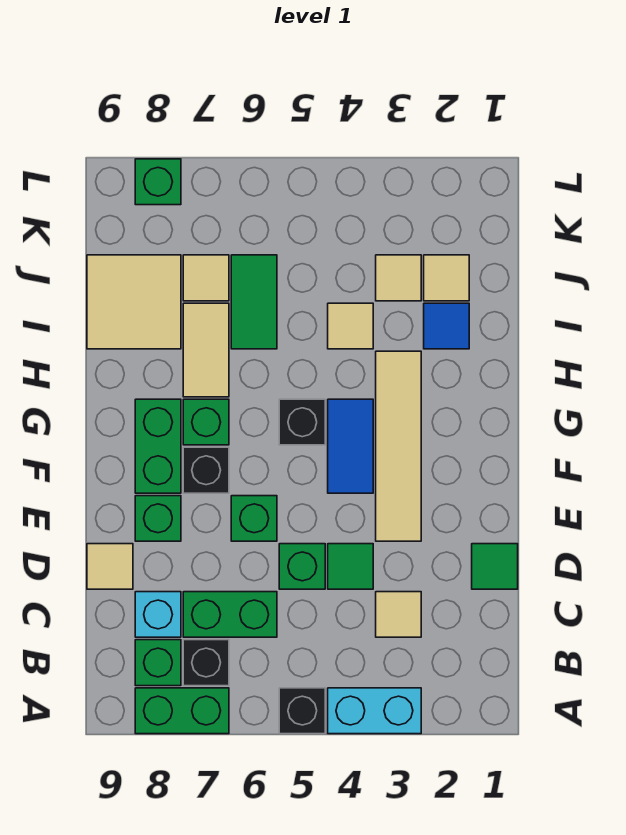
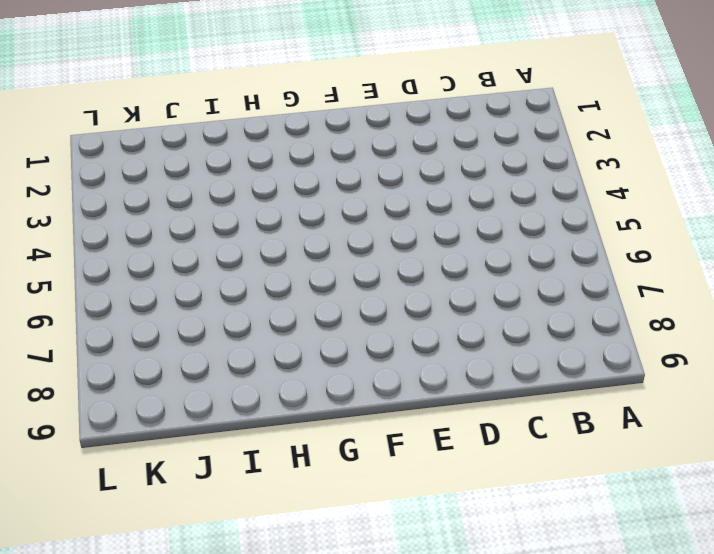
none -> cyan brick A3:A4 level 1
none -> black brick A5 level 1
none -> green brick A7:A8 level 1

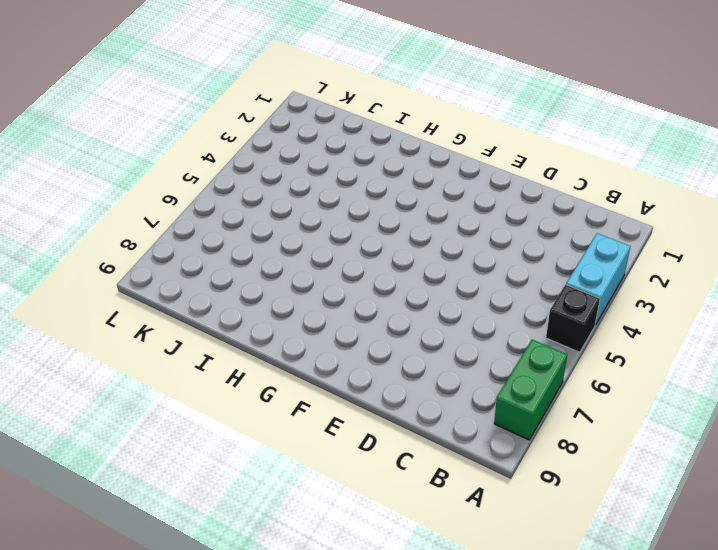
none -> black brick B7 level 1
none -> green brick B8 level 1
none -> tan tile C3 level 1

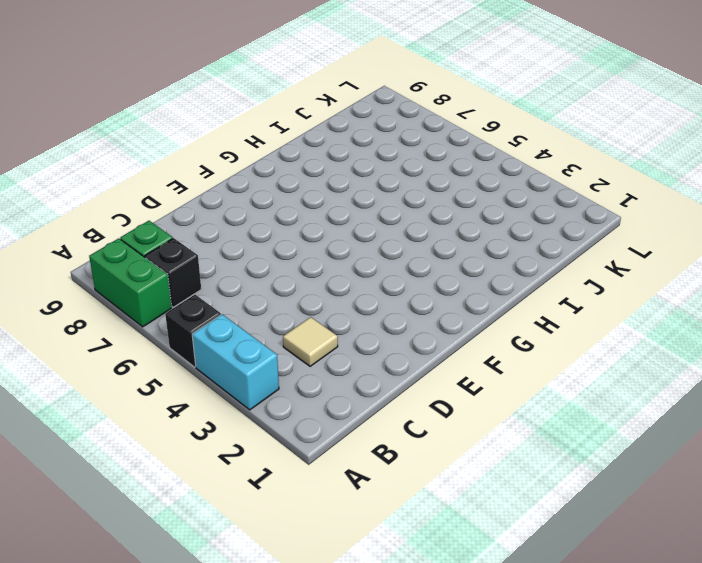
none -> green brick C6:C7 level 1
none -> cyan brick C8 level 1
none -> green tile D1 level 1

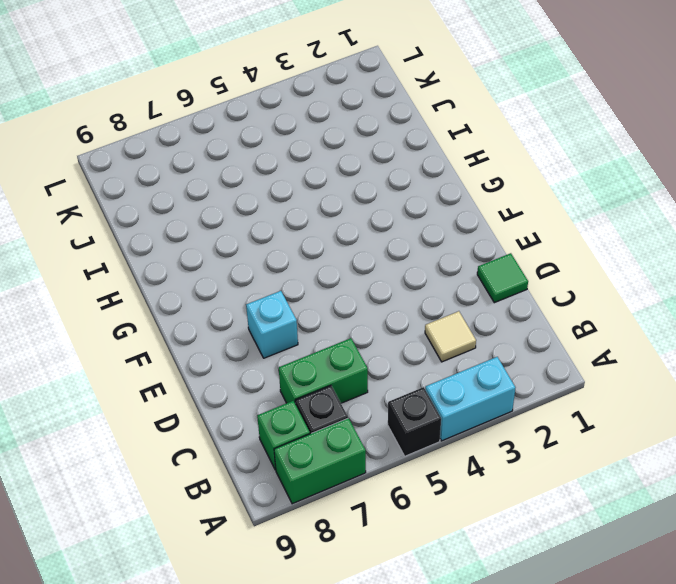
cyan brick E7 level 1 -> cyan brick C8 level 1
none -> green tile D4 level 1
none -> green brick D5 level 1
none -> tan tile D9 level 1

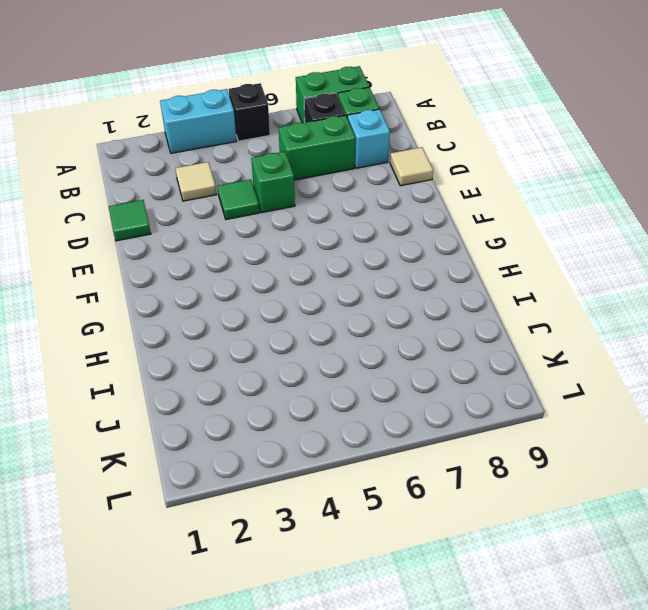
none -> tan tile E3:H3 level 1
none -> green brick E6 level 1
none -> green brick E8 level 1

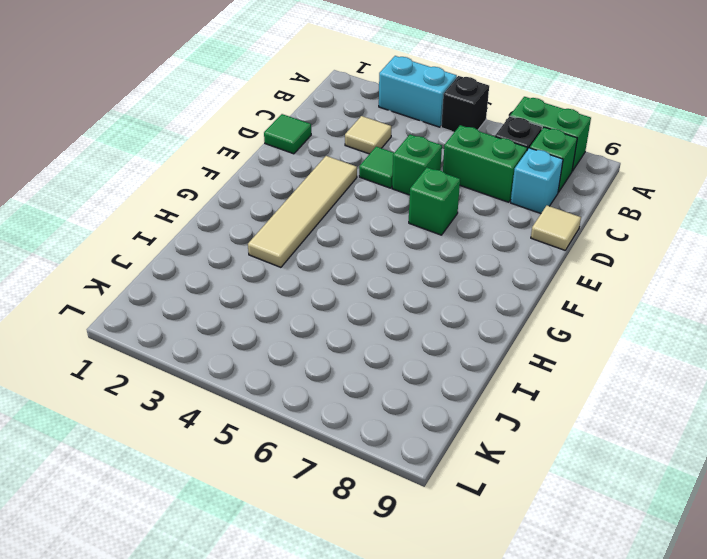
none -> green brick E8 level 1
none -> blue tile F4:G4 level 1
none -> black brick F7 level 1

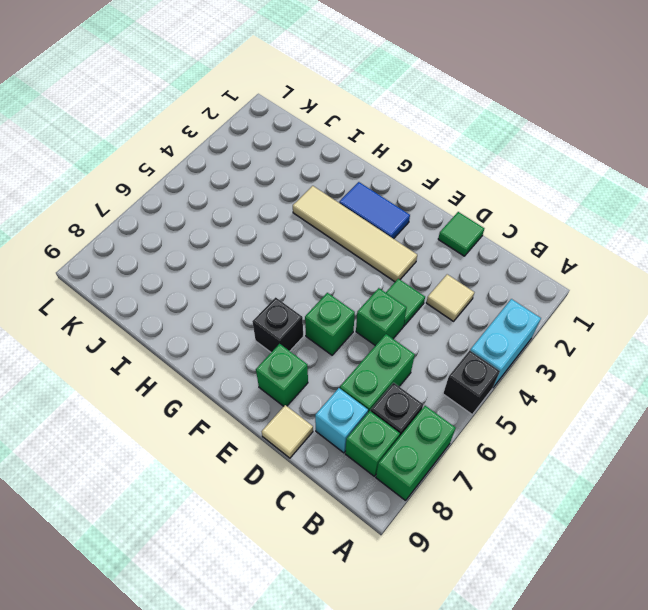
blue tile F2:G2 level 1 -> blue tile F4:G4 level 1
none -> green brick F8:G8 level 1
none -> black brick G5 level 1
none -> green brick G7 level 1

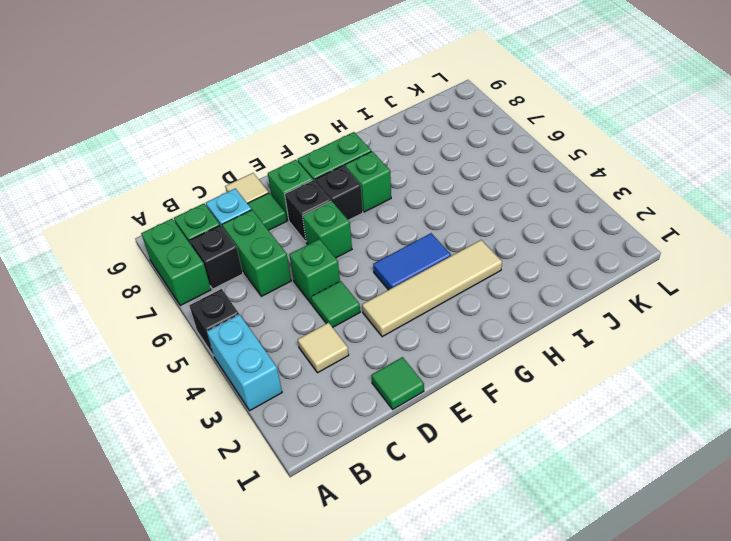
green tile D8 level 1 -> none
black brick E7 level 1 -> black brick G5 level 1
none -> tan tile H7:I7 level 1
none -> blue tile I2 level 1
none -> tan tile I4 level 1

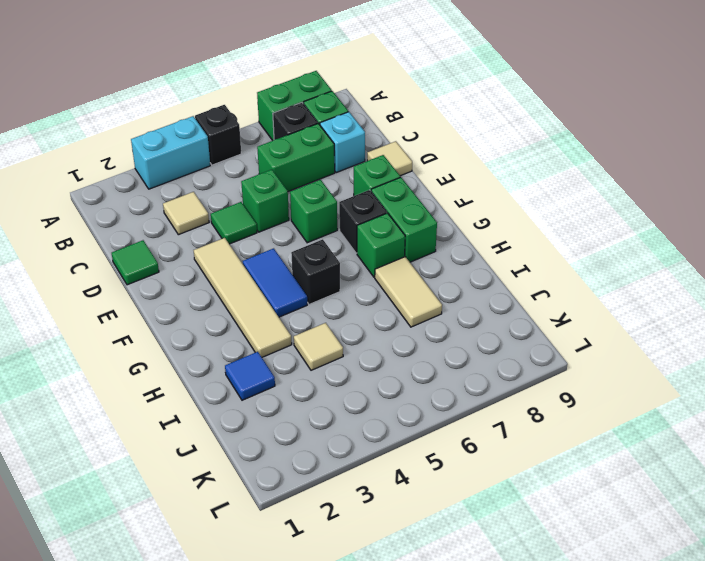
none -> green tile I6:J6 level 1
none -> tan tile I8:J9 level 1
none -> tan tile J2 level 1

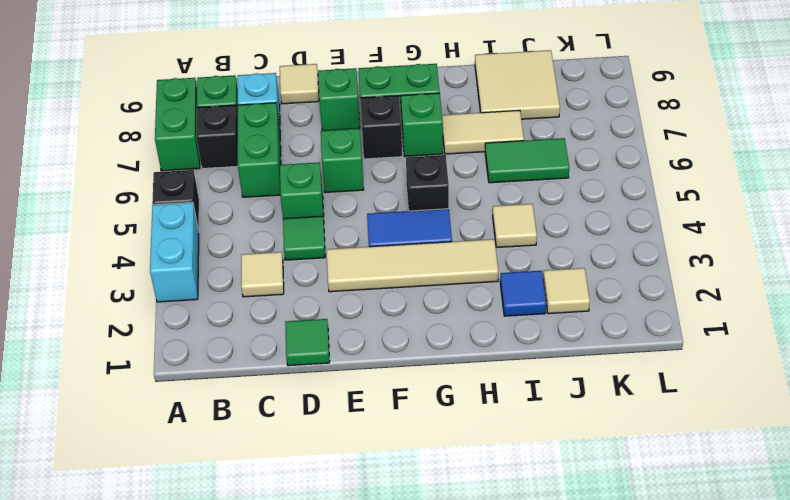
none -> tan tile J3 level 1
none -> tan tile J7 level 1
none -> green brick L8 level 1

